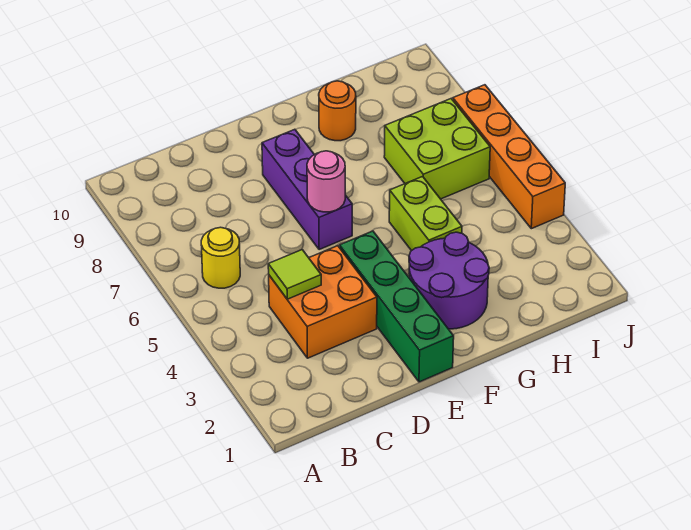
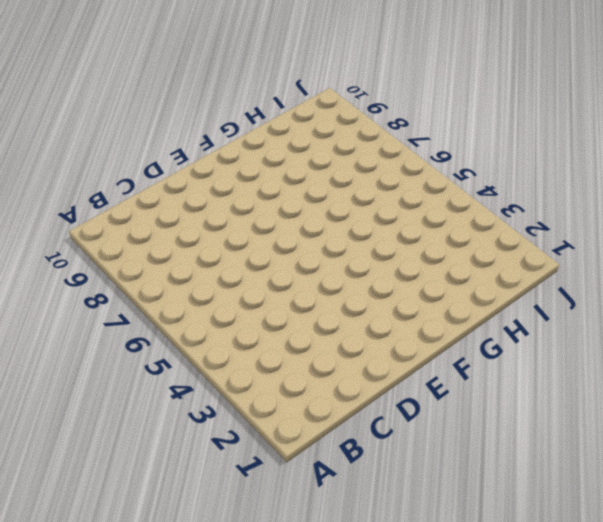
none -> yellow round brick B6 level 1
none -> orange brick C3:D4 level 1

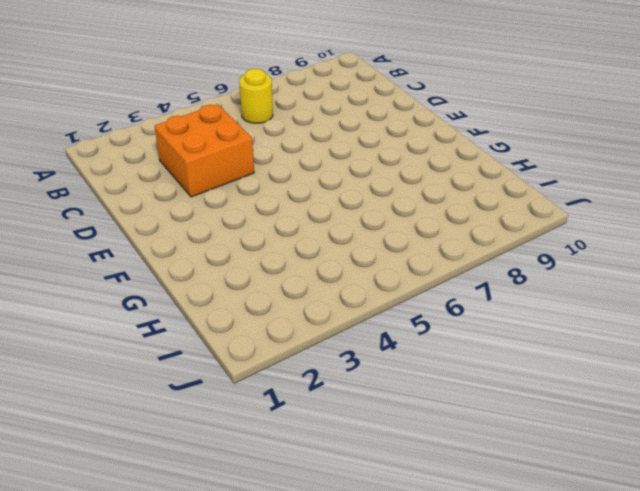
none -> green brick E1:E4 level 1
none -> purple brick E6:E8 level 1

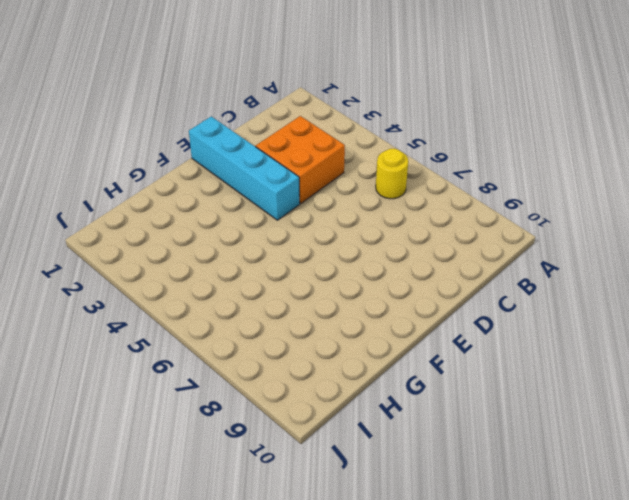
cyan brick E1:E4 level 1 -> green brick E1:E4 level 1
none -> purple brick E6:E8 level 1
none -> purple round brick F2:G3 level 1

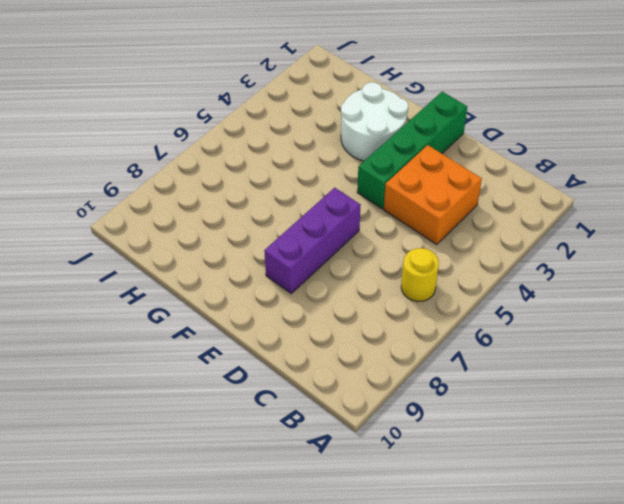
white round brick F2:G3 level 1 -> purple round brick F2:G3 level 1
none -> lime brick G4:G5 level 1
none -> orange round brick G9 level 1

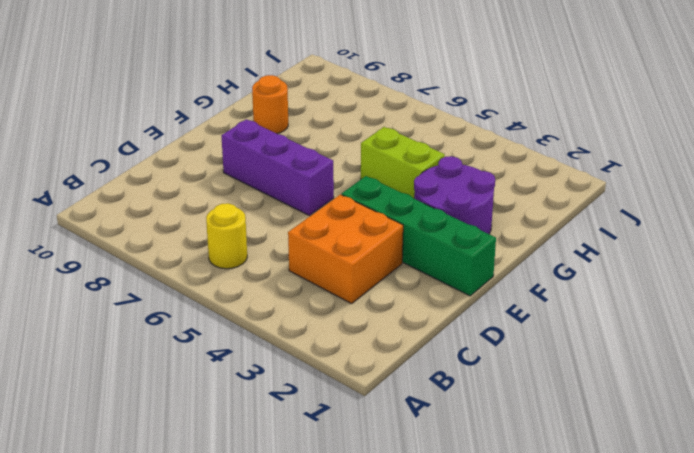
none -> lime brick H6:I7 level 1
none -> orange brick J4:J7 level 1

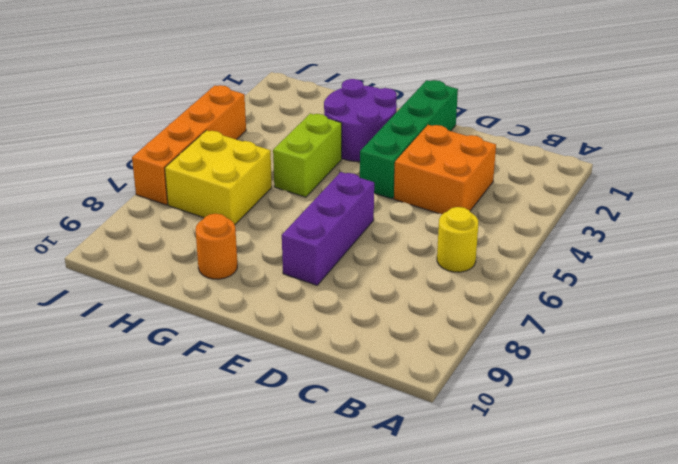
yellow brick H6:I7 level 1 -> lime brick H6:I7 level 1
none -> lime tile C4 level 2
none -> pink round brick E6 level 2

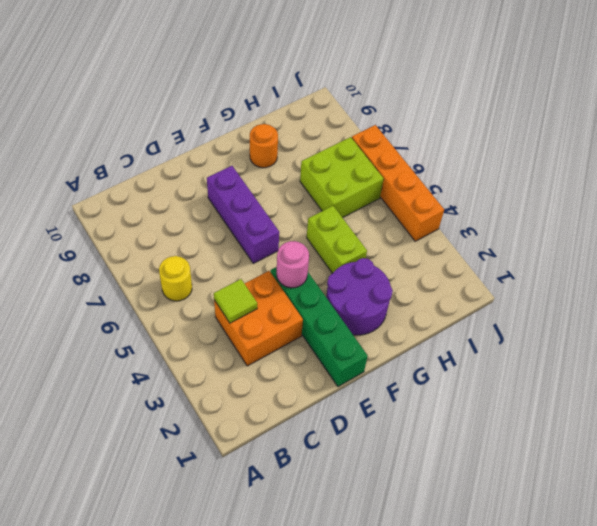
pink round brick E4 level 2 -> pink round brick E6 level 2

